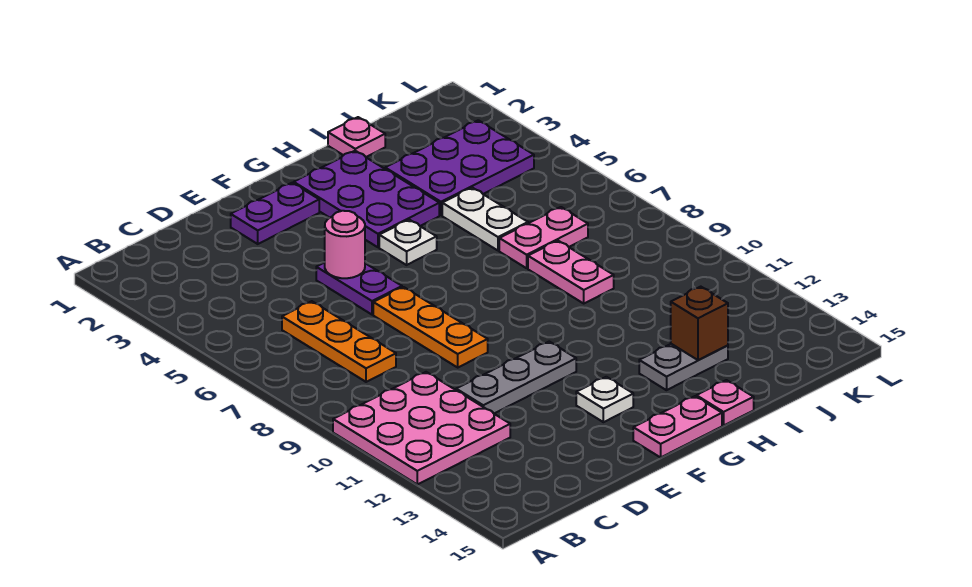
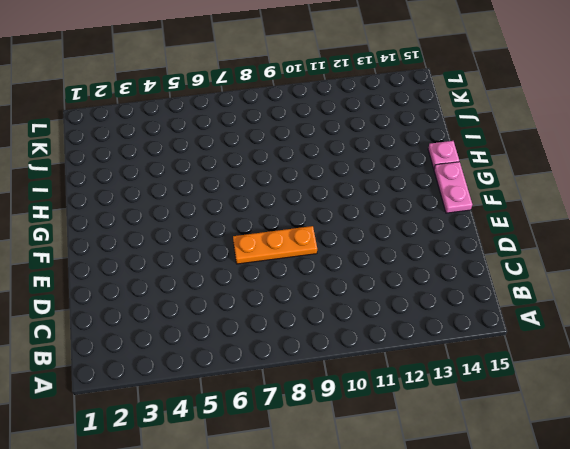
none -> pink plate A10:C12 level 1
none -> orange plate C6:C8 level 1
none -> grey plate D11:F11 level 1

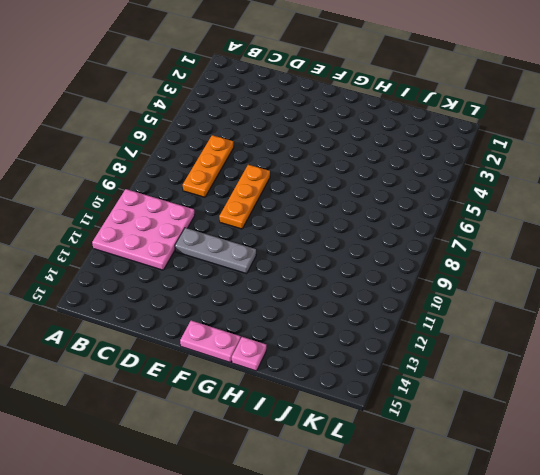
none -> purple plate E2:F2 level 1
none -> purple plate E5:E6 level 1
none -> white plate F13 level 1

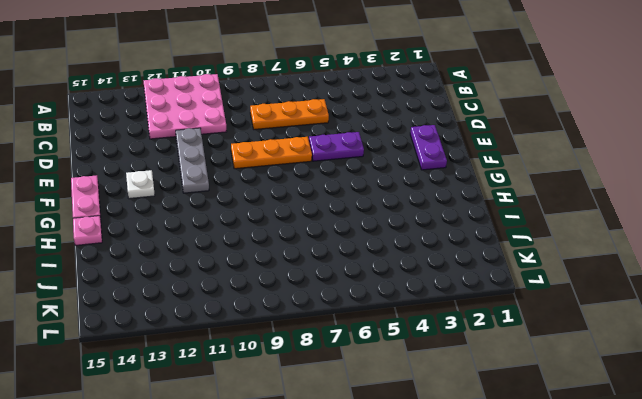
none -> purple plate G2:H4 level 1
none -> white plate G5 level 1
none -> grey plate H13:I13 level 1

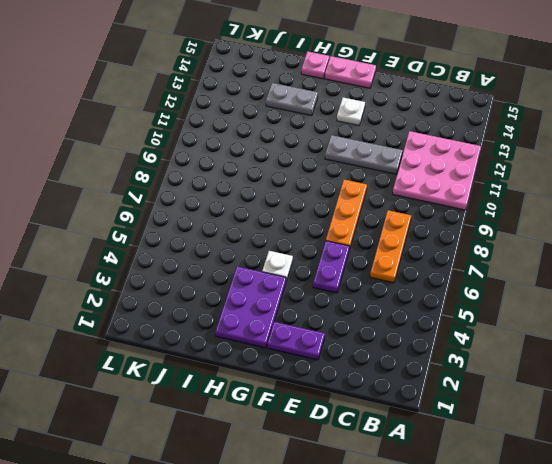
none -> pink plate I1 level 1
none -> purple plate I3:K4 level 1
none -> white plate I5:I6 level 1

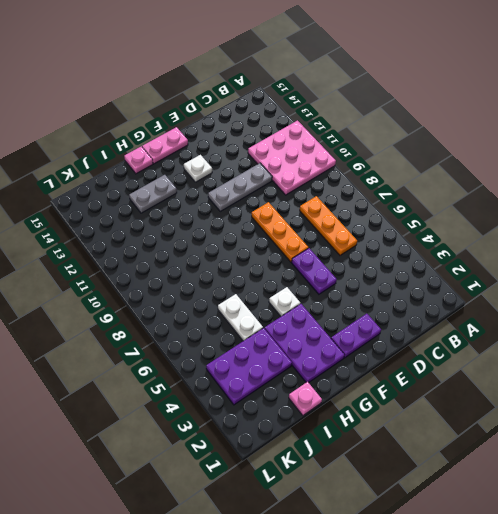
none -> pink plate I7:J7 level 1
none -> pink plate I8:I9 level 1
none -> pink round brick E5 level 2

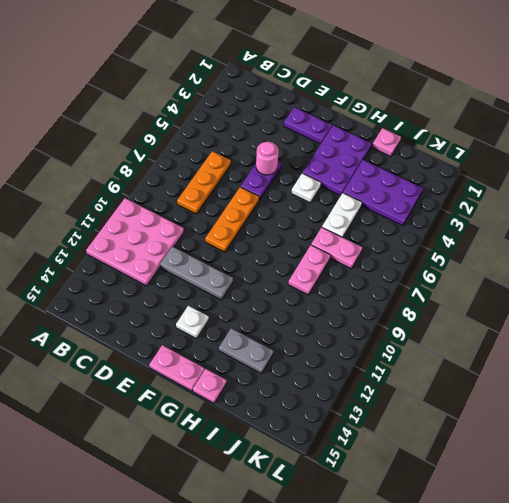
none -> brown brick I13 level 2

